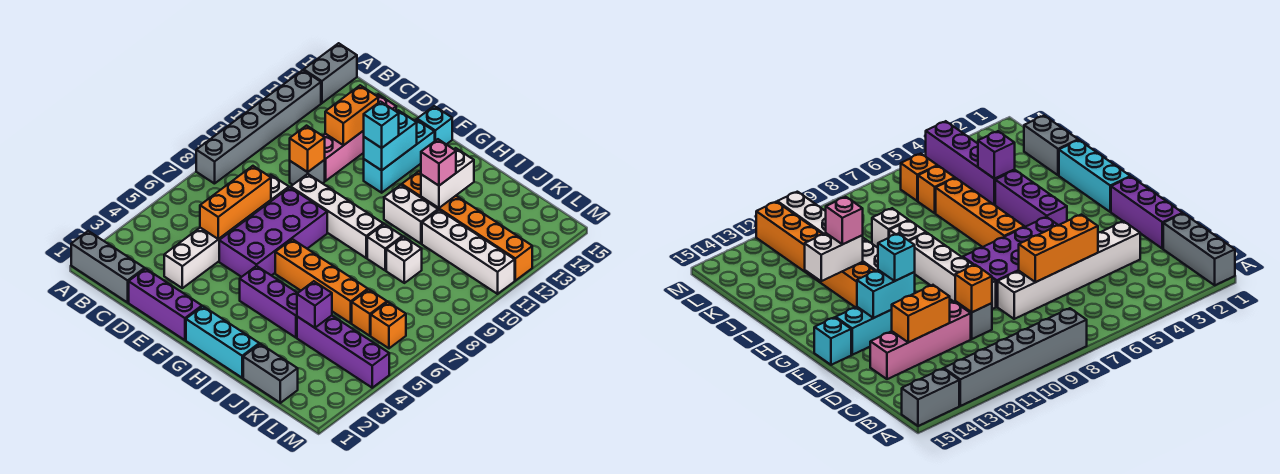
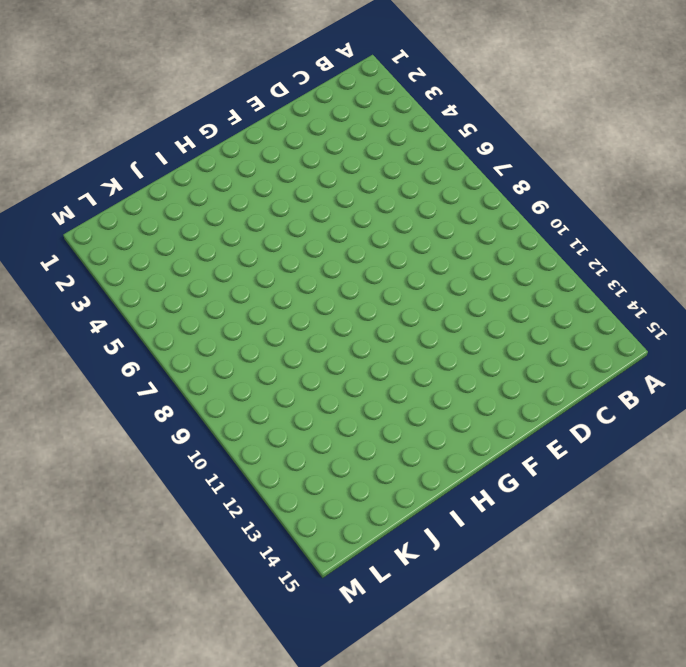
none -> grey brick A1:C1 level 1
none -> grey brick A8:A13 level 1
none -> grey brick A14:A15 level 1
none -> purple brick D1:F1 level 1

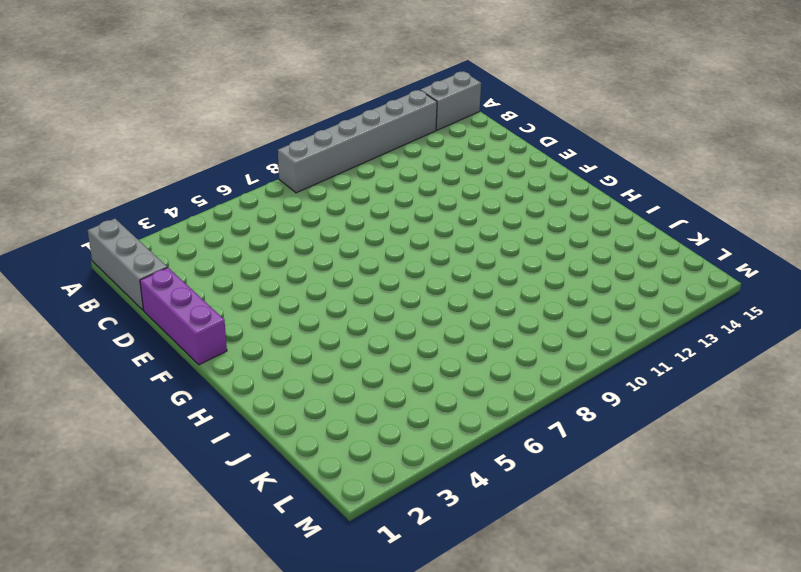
none -> white brick D3:D8 level 1
none -> grey brick D10 level 1
none -> pink brick D11:D14 level 1
none -> purple brick E5:F8 level 1

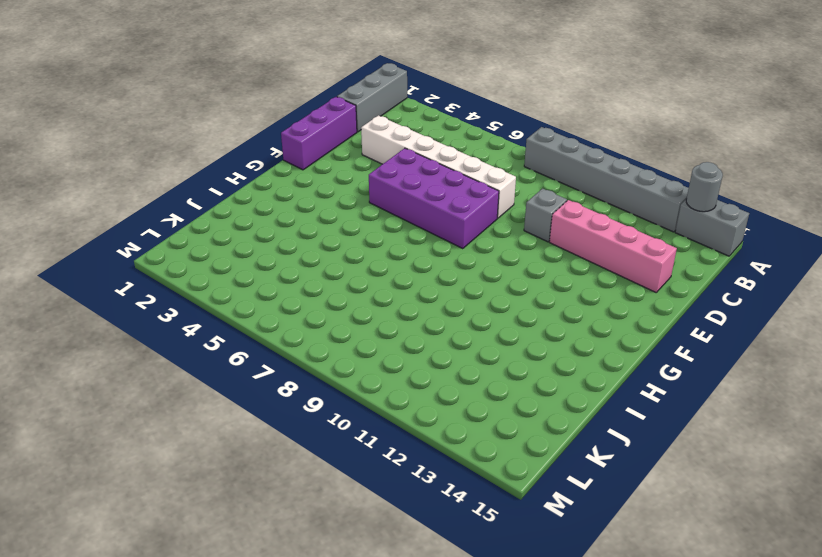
grey round brick A14 level 2 -> none
none -> white brick E9:H9 level 1
none -> cyan brick F12:F14 level 1
none -> cyan brick F15 level 1
none -> cyan brick G1:I1 level 1

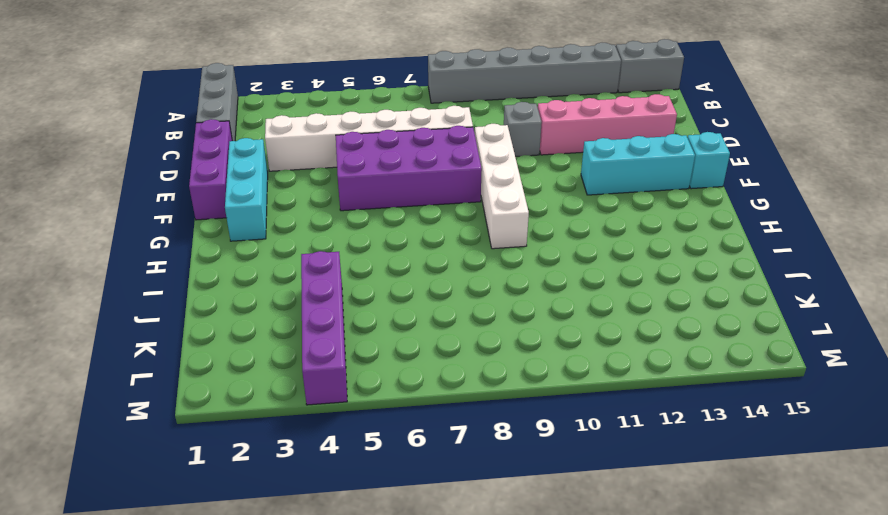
cyan brick E2:G2 level 1 -> cyan brick G1:I1 level 1
none -> purple brick G4:I4 level 1
none -> orange brick G6:J6 level 1
none -> white brick H11:I11 level 1
none -> orange brick H12:M12 level 1

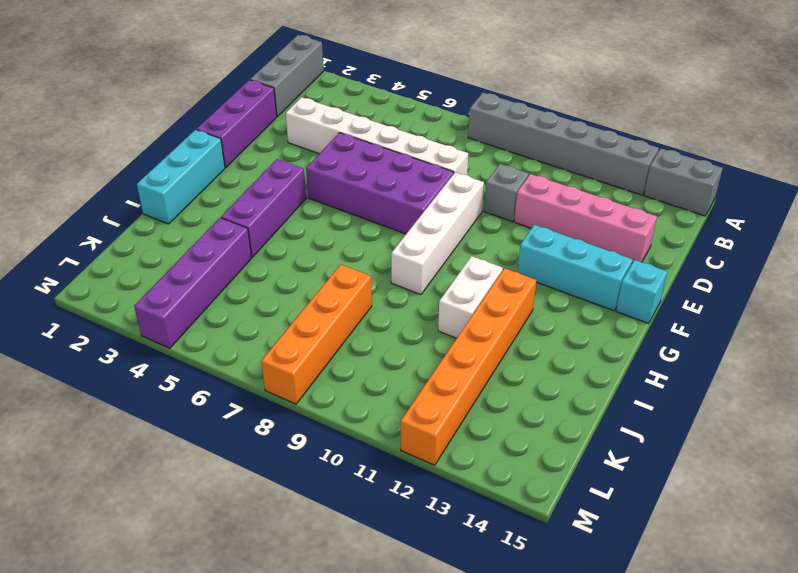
orange brick J8:M8 level 1 -> orange brick G6:J6 level 1
none -> white brick I9 level 1
none -> grey brick J1:K1 level 1
none -> white brick J9 level 1
none -> white brick J11:M11 level 1

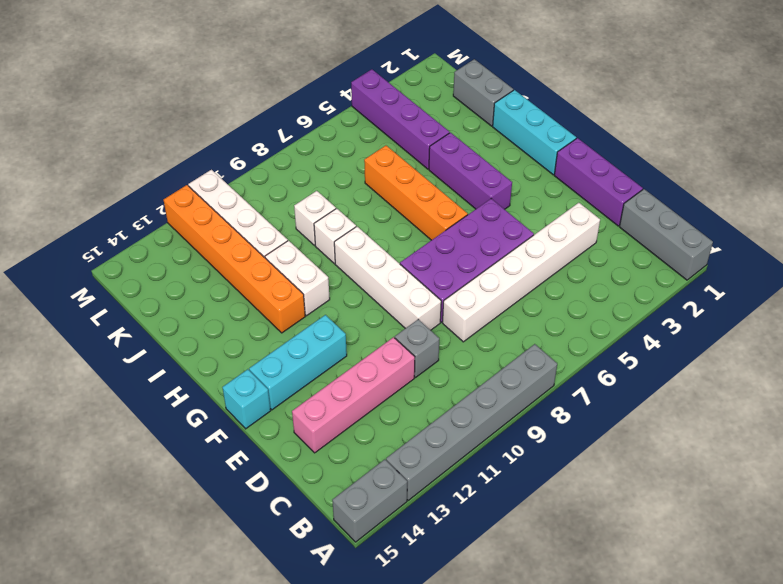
none -> orange brick K6 level 1
none -> orange brick L6 level 1
none -> orange brick D5:D7 level 2
none -> orange brick D10 level 2

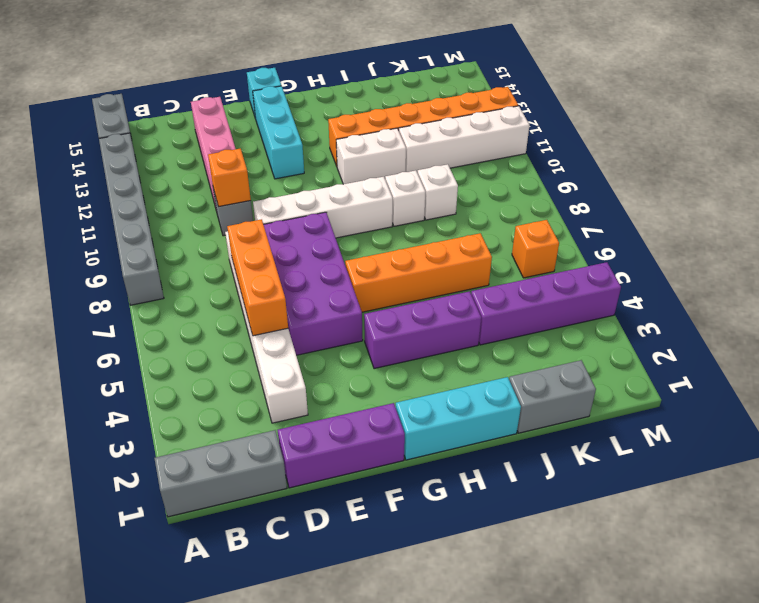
none -> orange brick K6 level 1
none -> orange brick D12:D13 level 2
none -> cyan brick F12:F13 level 2
none -> white brick I12:I13 level 2

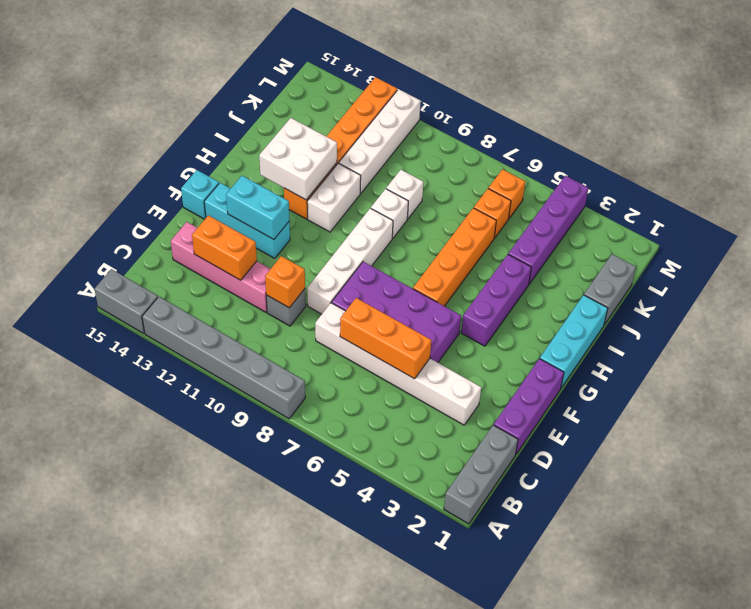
white brick H12:I13 level 2 -> white brick I12:I13 level 2
none -> purple brick J4 level 2
none -> cyan brick F12 level 3
none -> pink brick I12 level 3

